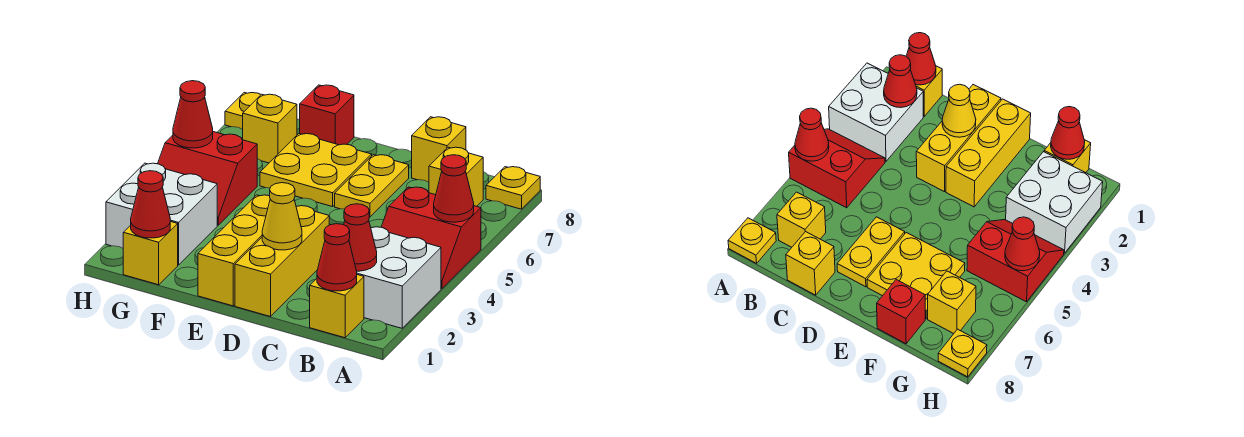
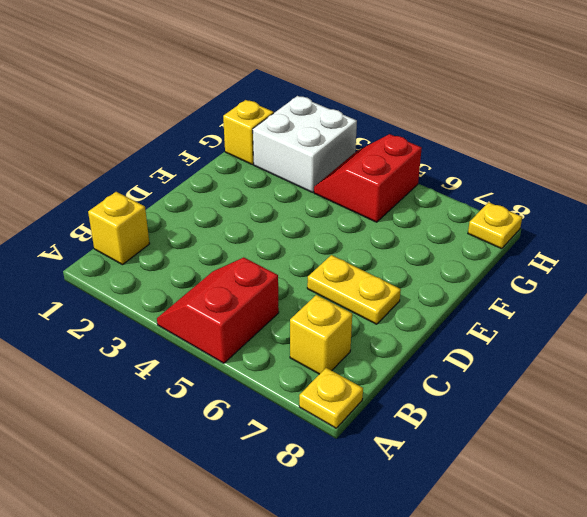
none -> white brick A2:B3 level 1
none -> yellow brick C8 level 1
none -> yellow brick D1:D3 level 1

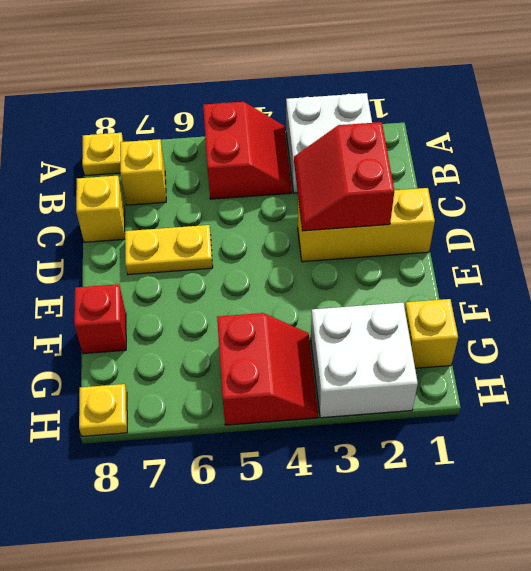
red slope C2:D3 level 2 top 2 -> yellow cone D2 level 2
none -> yellow brick B1 level 1
none -> yellow brick E1:E3 level 1
none -> yellow plate E6:F7 level 1

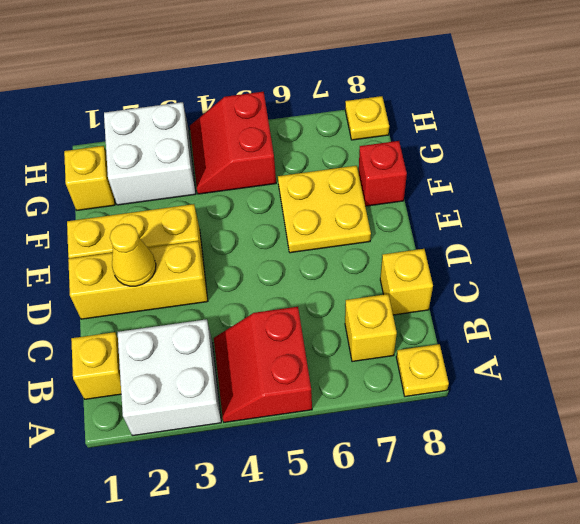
none -> yellow plate D6:D7 level 1
none -> yellow brick G7 level 1
none -> red cone A5 level 2

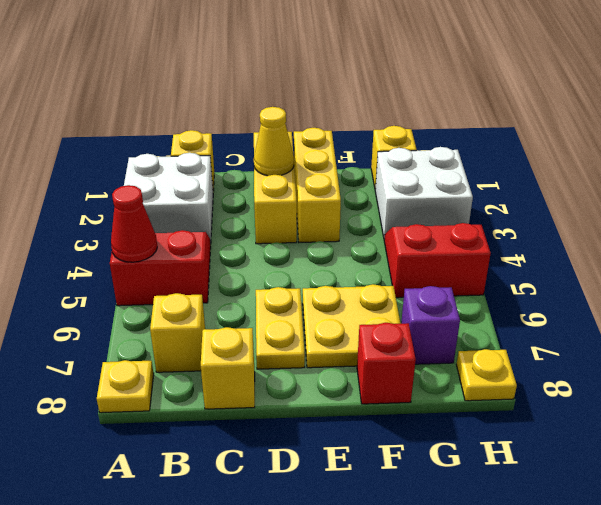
purple brick G7 level 1 -> yellow brick G7 level 1
none -> red cone B1 level 2
none -> red cone B2 level 2
none -> red cone G1 level 2

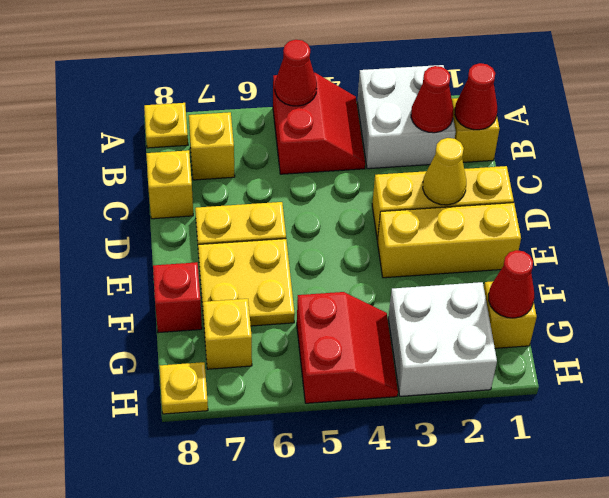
none -> red cone H5 level 2

